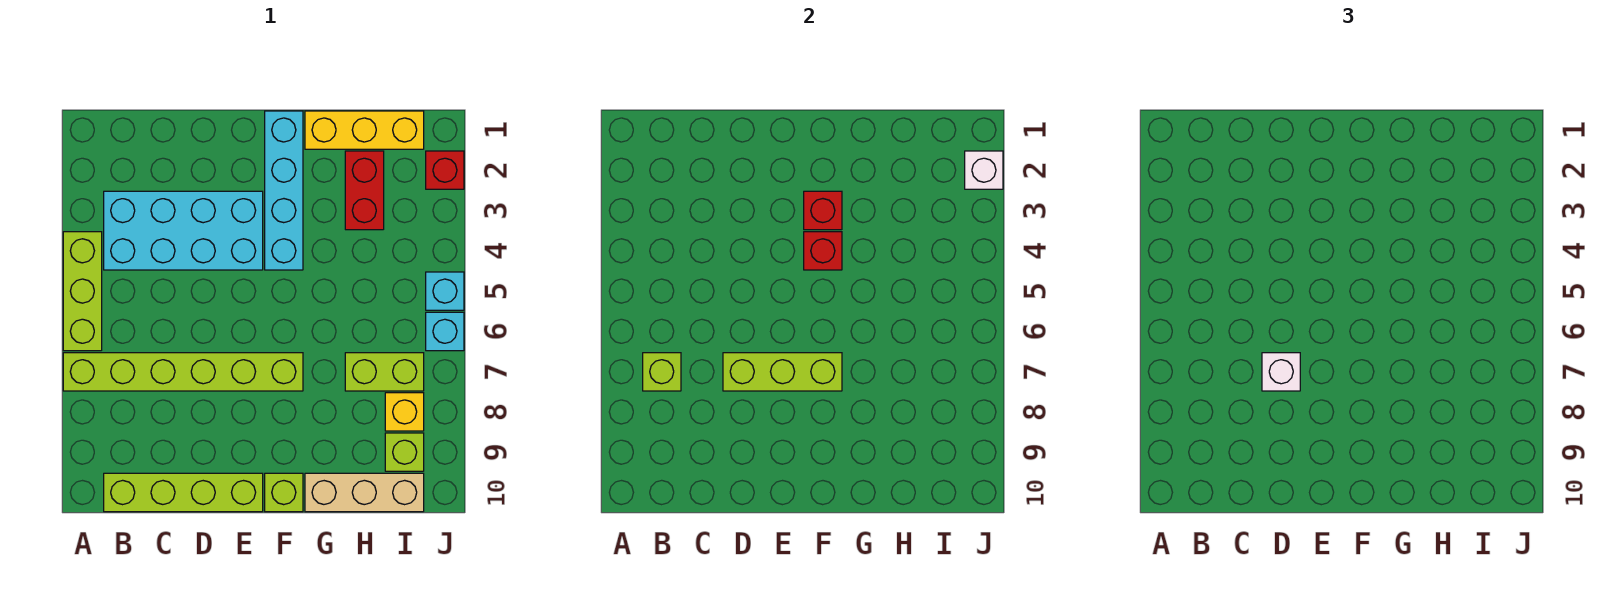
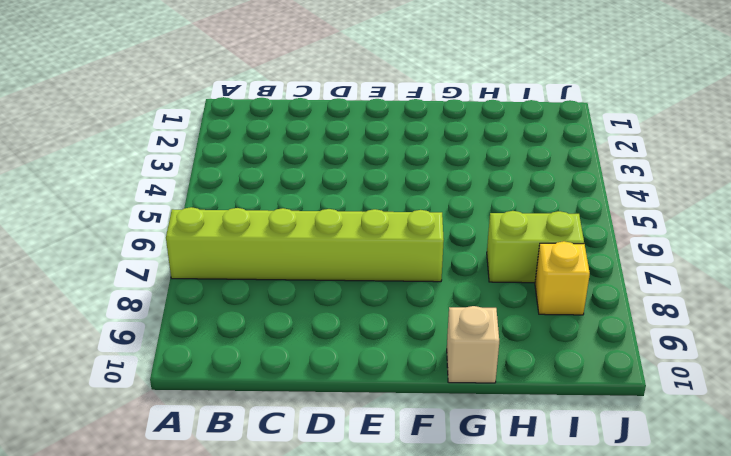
tan brick G10 level 1 -> tan brick G10:I10 level 1
none -> lime brick A4:A6 level 1
none -> cyan brick B3:E4 level 1
none -> lime brick B10:E10 level 1

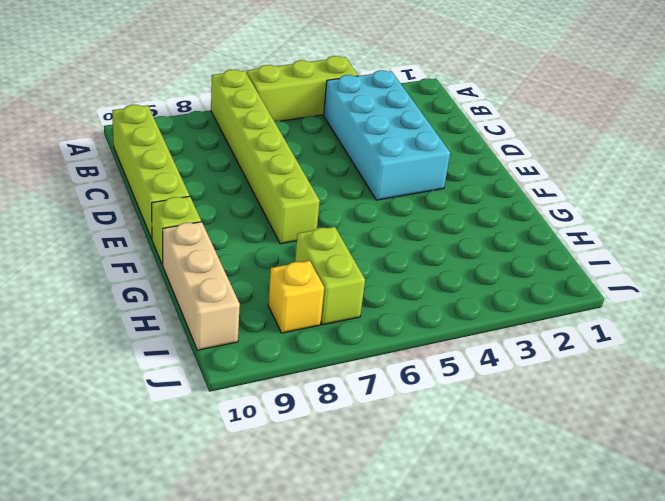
none -> cyan brick F1:F4 level 1
none -> yellow brick G1:I1 level 1
none -> red brick H2:H3 level 1

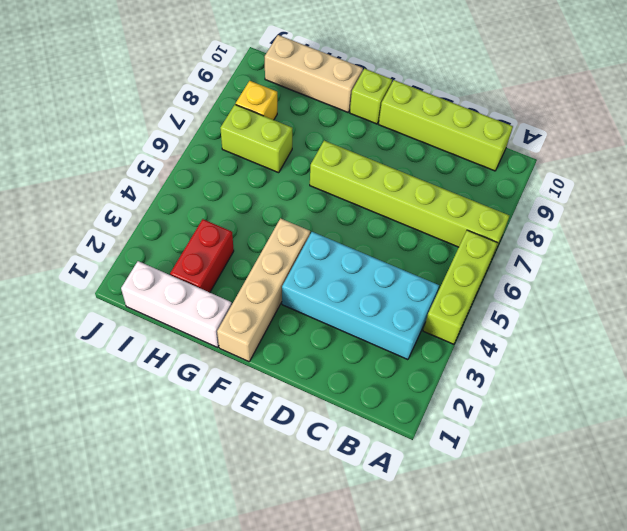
tan brick F1:F4 level 1 -> cyan brick F1:F4 level 1
white brick G1:I1 level 1 -> yellow brick G1:I1 level 1
none -> lime brick I9 level 1
none -> red brick J2 level 1
none -> cyan brick J5 level 1

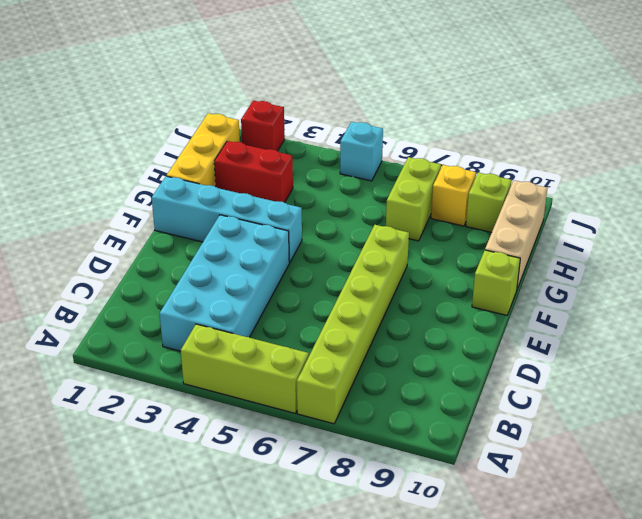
none -> lime brick B10:E10 level 1
none -> cyan brick J6 level 1
none -> lime brick B7 level 2

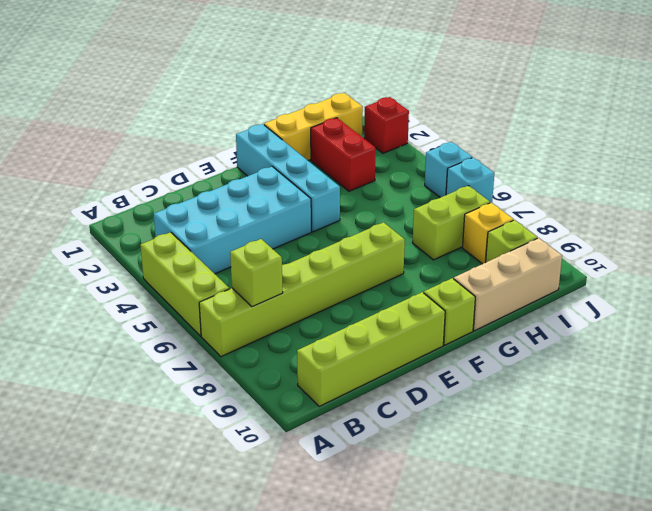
none -> lime brick D7:F7 level 2
none -> red brick F3 level 2
none -> red brick F4 level 2

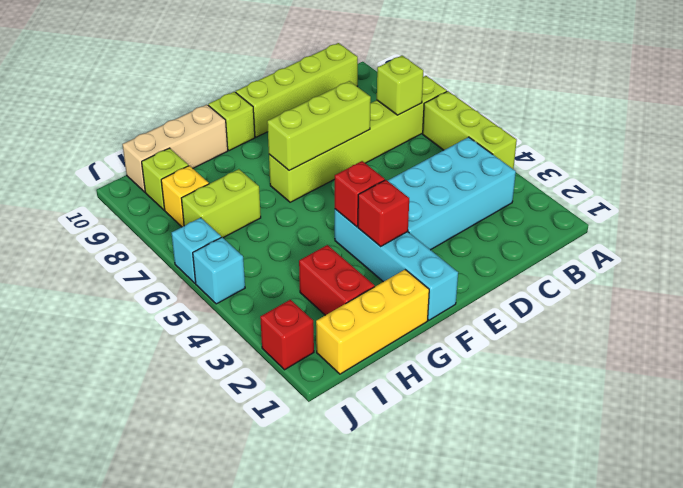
none -> white brick J2 level 2
none -> white brick D7 level 3

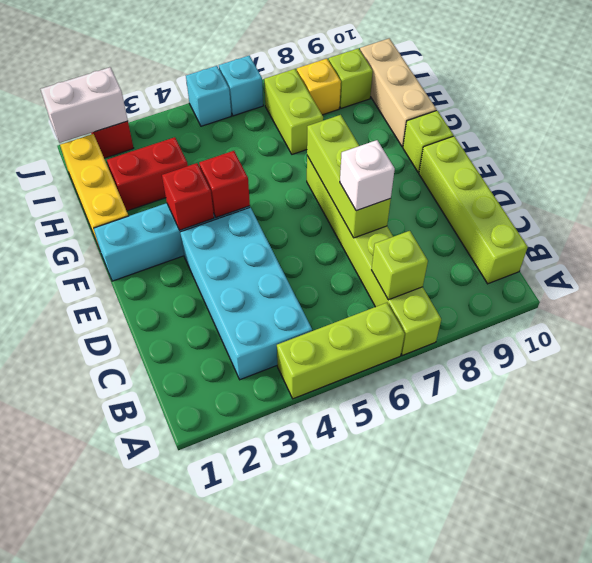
white brick J1:J2 level 2 -> white brick J2 level 2

